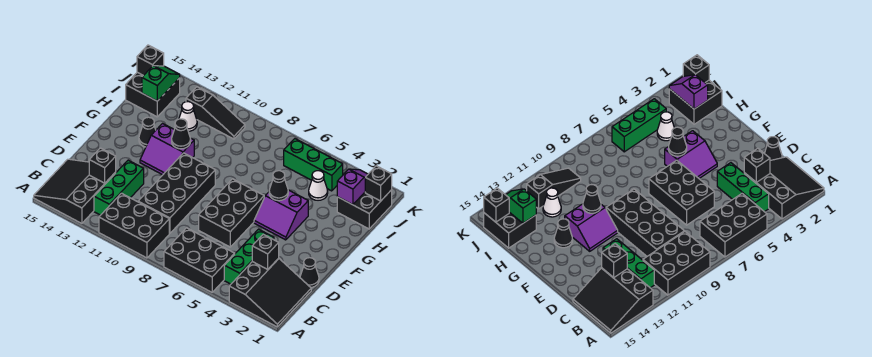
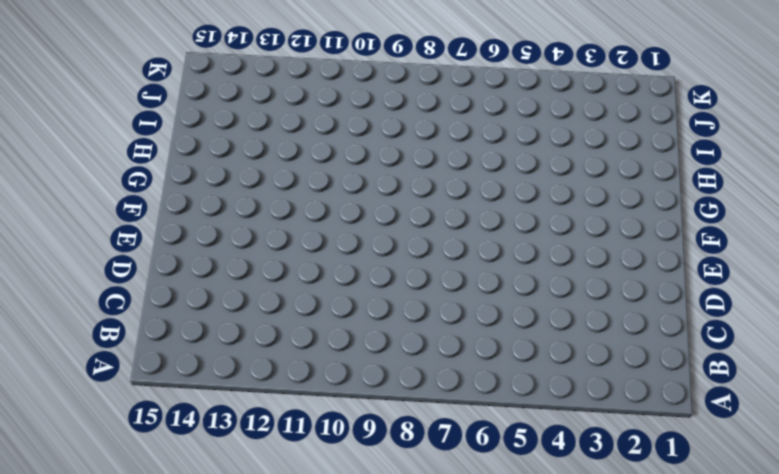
none -> black slope A1:C3 level 1 top 3
none -> black brick A5:B7 level 1
none -> black brick A9:B11 level 1

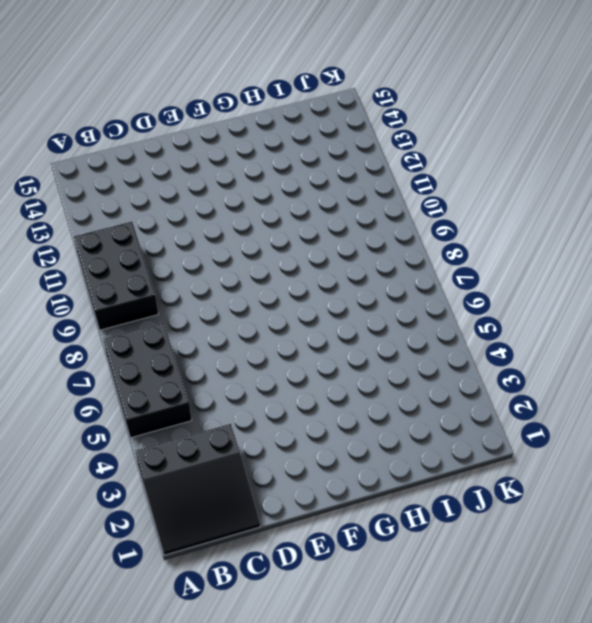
none -> black slope A13:C15 level 1 top 13
none -> green brick B4:D4 level 1
none -> green brick B12:D12 level 1

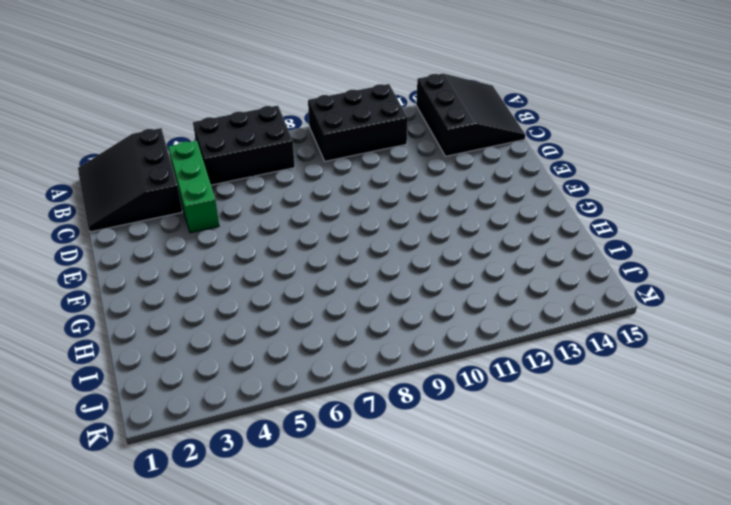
none -> green brick B12:D12 level 1
none -> black brick C9:F10 level 1
none -> black cone D1 level 1

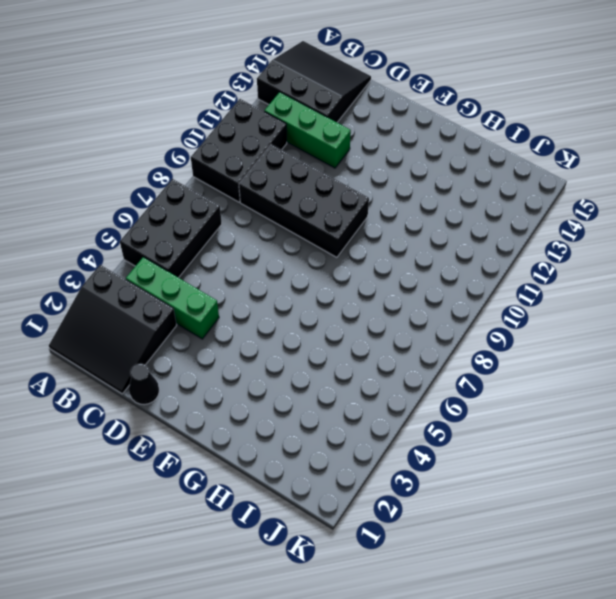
none -> black brick D6:F7 level 1
none -> purple slope F4:G5 level 1 top G
none -> purple slope F11:G12 level 1 top G

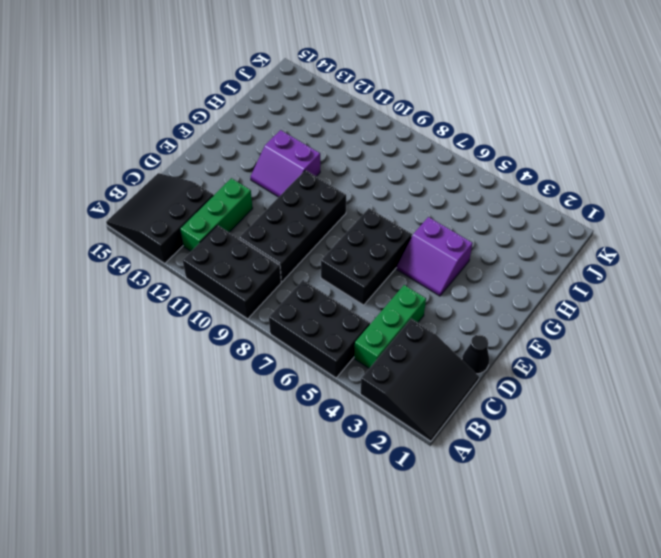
none -> black cone G13 level 1
none -> black brick I1:J2 level 1
none -> white cone I4 level 1

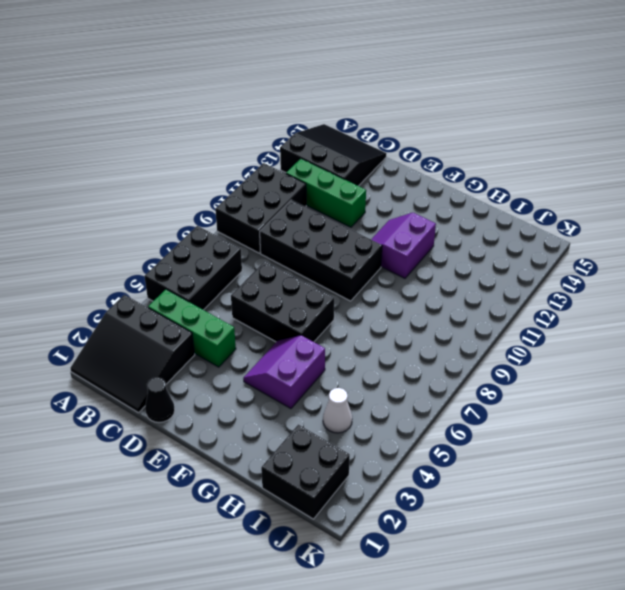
none -> black cone G13 level 1
none -> white cone I12 level 1
none -> black brick I14:J15 level 1

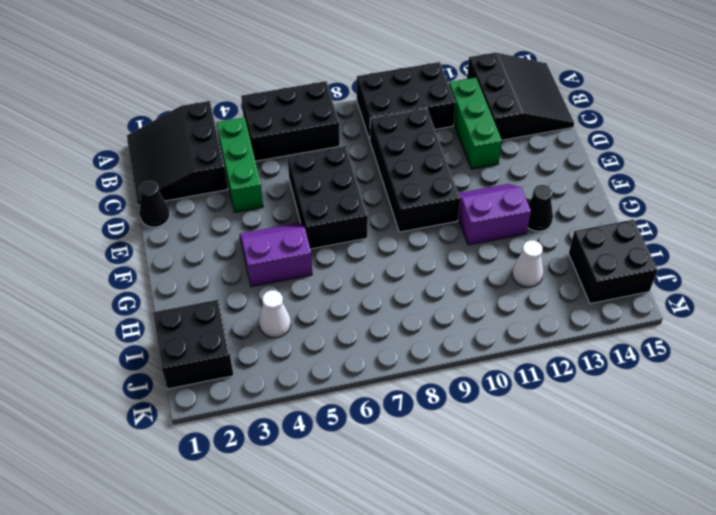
none -> green brick J4:J6 level 1
none -> black slope J10:J12 level 1 top 12
none -> black brick C3 level 2

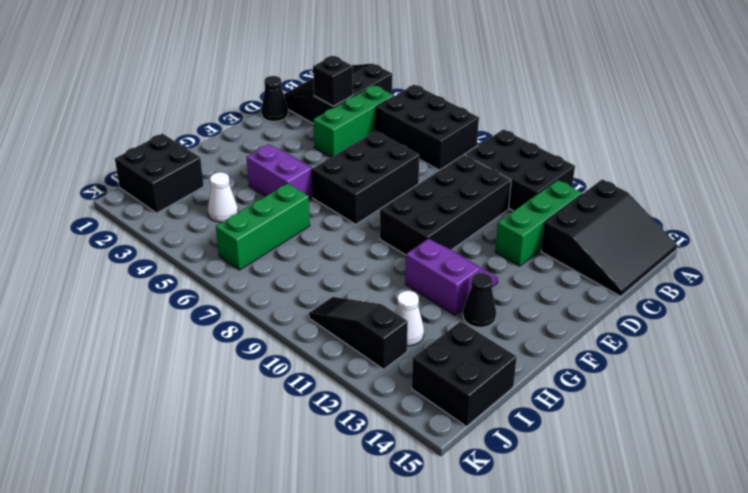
green brick H6:J6 level 1 -> green brick J4:J6 level 1
none -> black brick C13 level 2
none -> black cone G5 level 2
none -> black cone G11 level 2

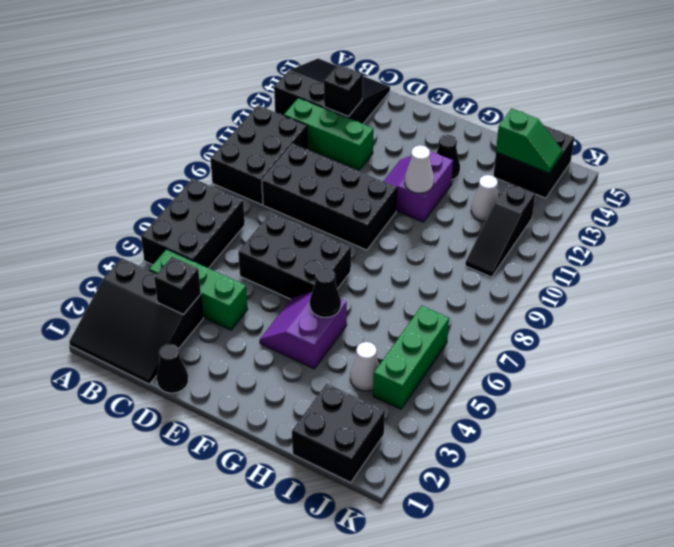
white cone G11 level 2 -> black cone G11 level 2
none -> purple slope I2:J2 level 2 top I
none -> black brick J1 level 2
none -> black brick J15 level 2

